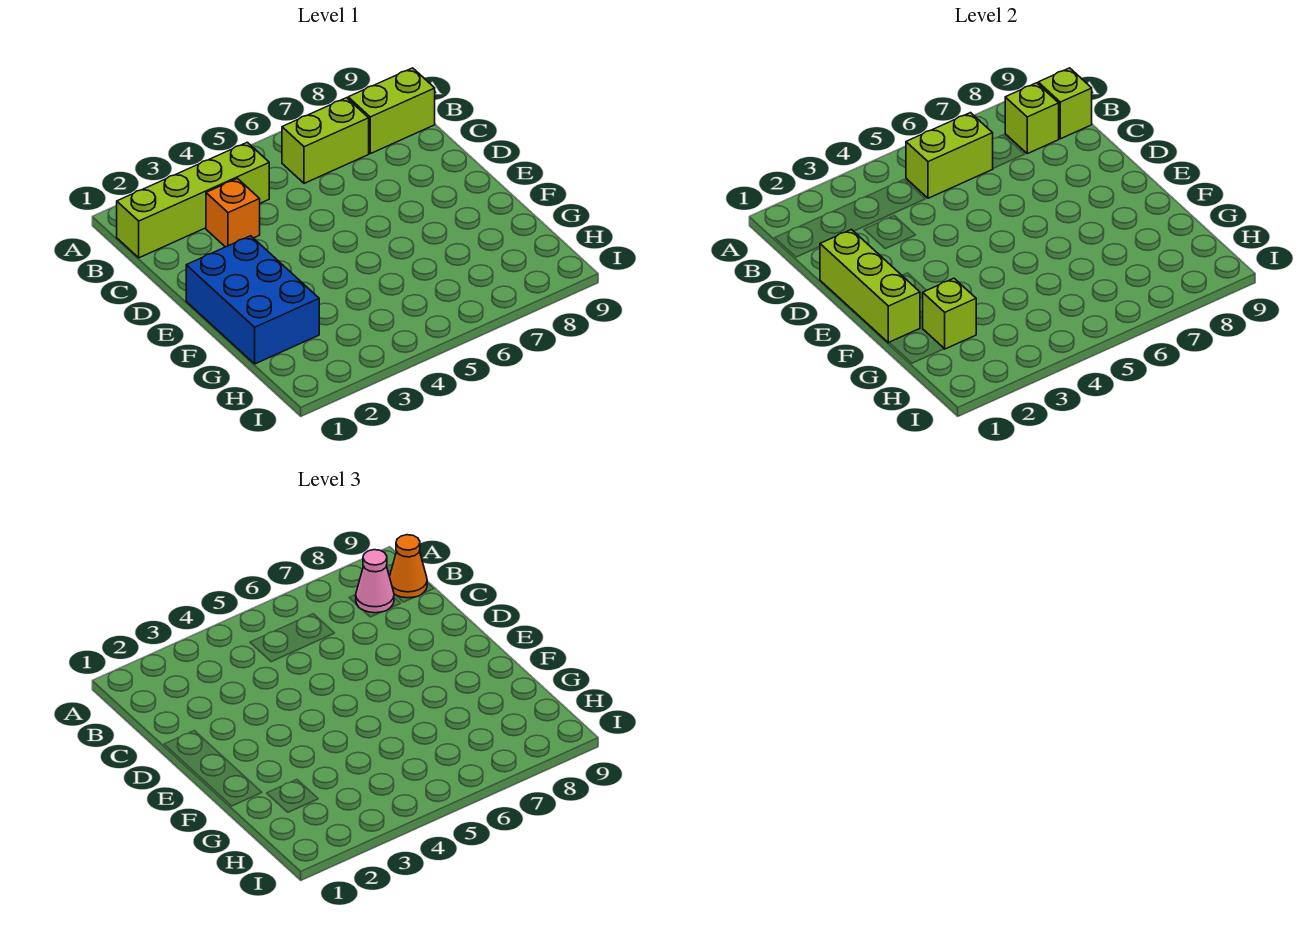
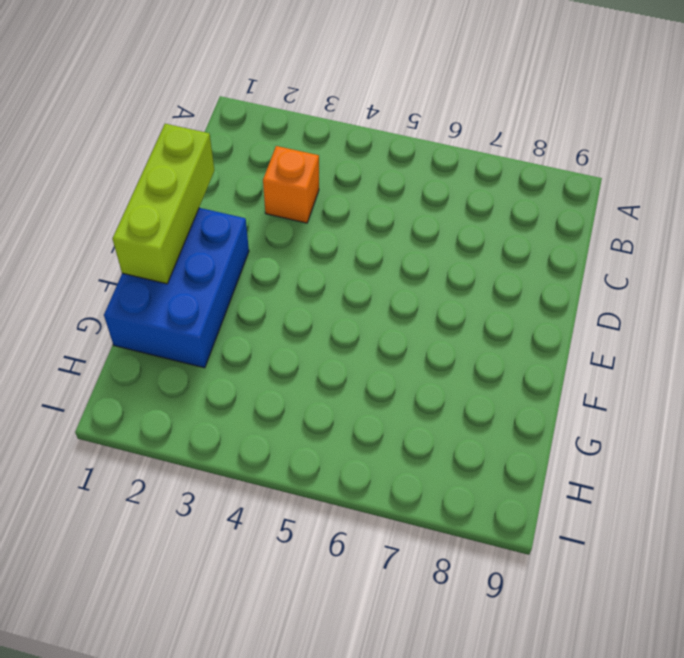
none -> lime brick B1:B4 level 1
none -> lime brick B6:B7 level 1
none -> lime brick B8:B9 level 1

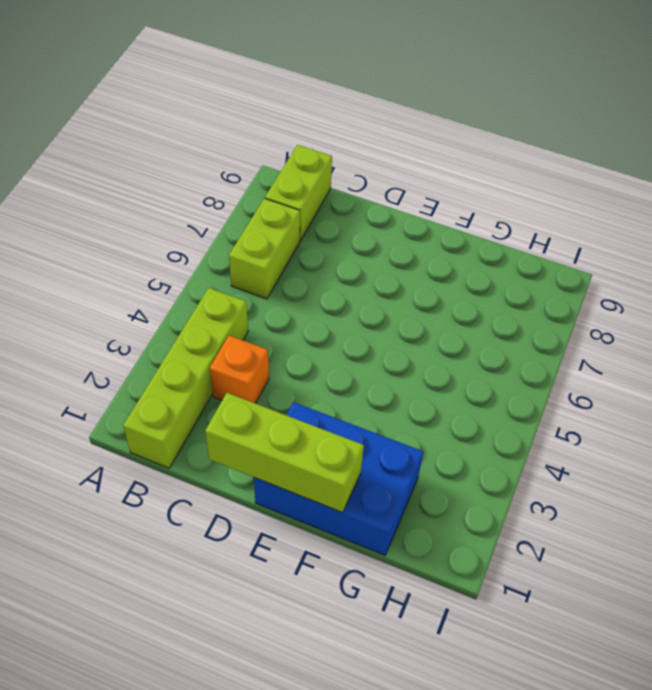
none -> lime brick B5:B6 level 2
none -> lime brick B8 level 2
none -> lime brick B9 level 2

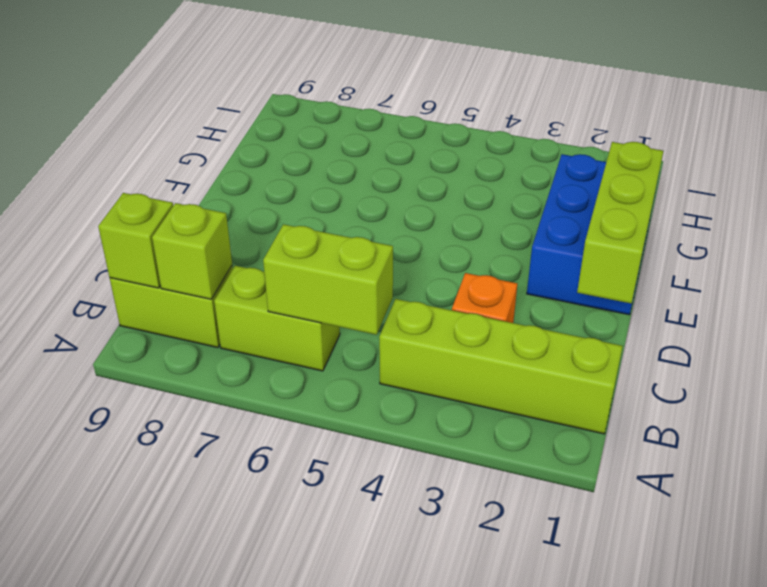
none -> lime brick G2 level 2
none -> pink cone B8 level 3
none -> orange cone B9 level 3

